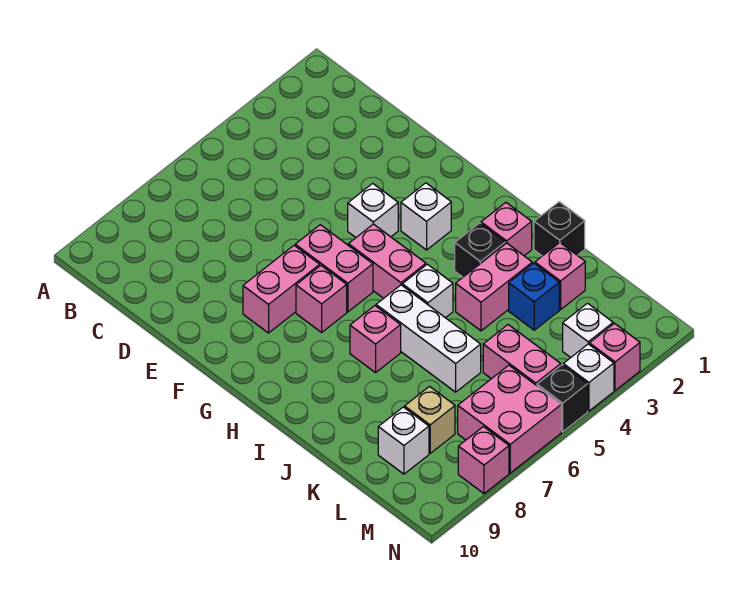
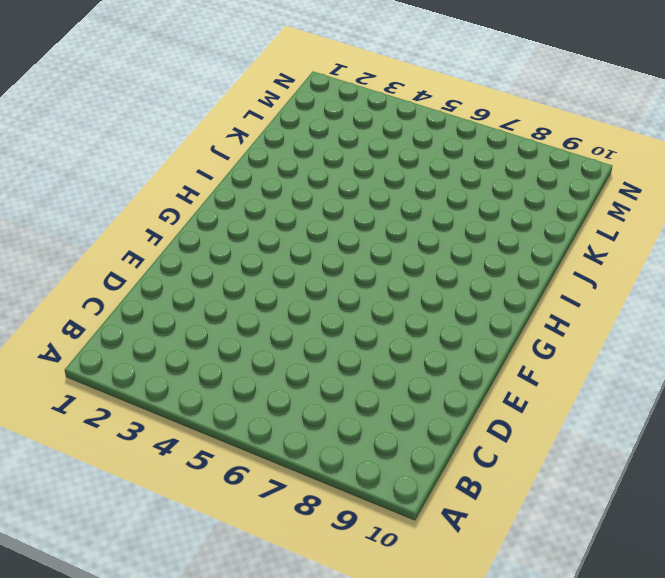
none -> white brick F4 level 1
none -> pink brick F6:G6 level 1
none -> pink brick F7:F8 level 1

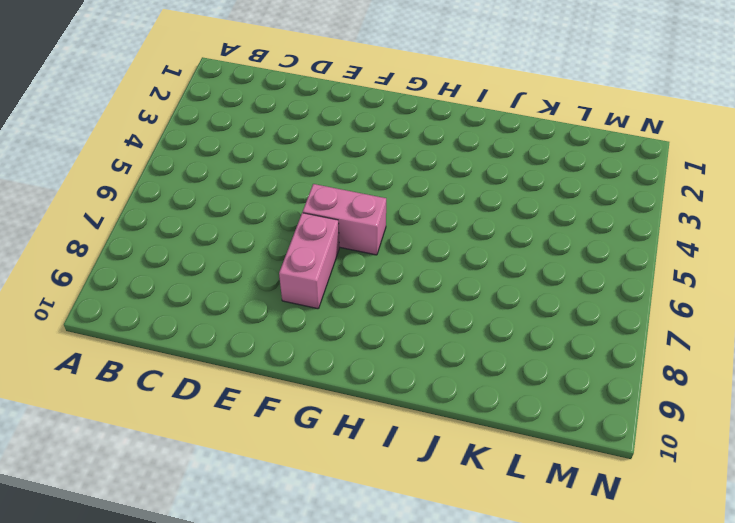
none -> white brick F4 level 1
none -> white brick G3 level 1
none -> pink brick G5:H5 level 1

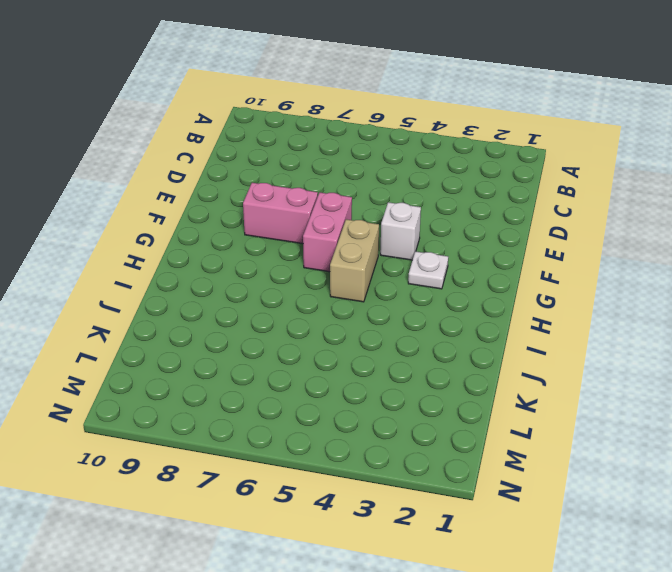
white plate G3 level 1 -> white brick G3 level 1
tan brick G5:H5 level 1 -> pink brick G5:H5 level 1
none -> pink brick G7 level 1
none -> pink brick I2 level 1
none -> black brick I3 level 1

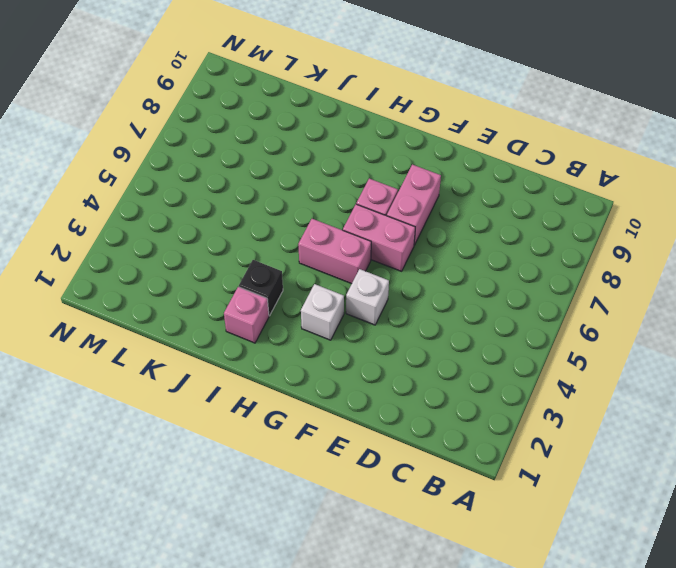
none -> white brick I5 level 1
none -> white brick I6:K6 level 1
none -> pink brick I7 level 1

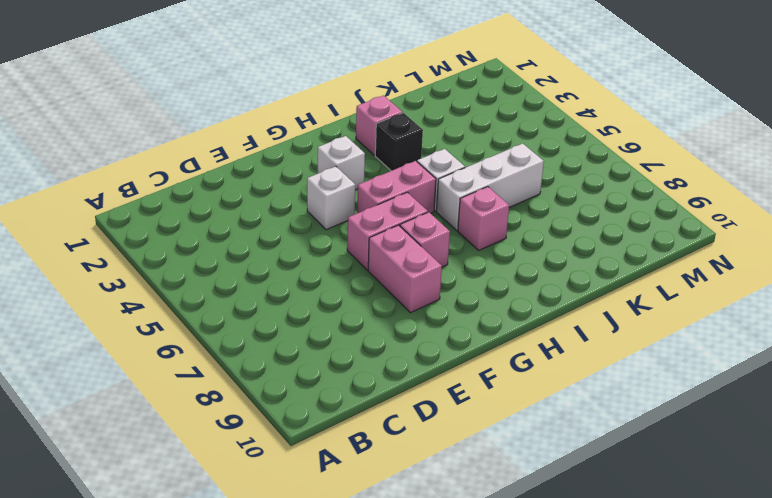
none -> black brick J1 level 1
none -> pink brick J3:J4 level 1
none -> pink brick K2 level 1

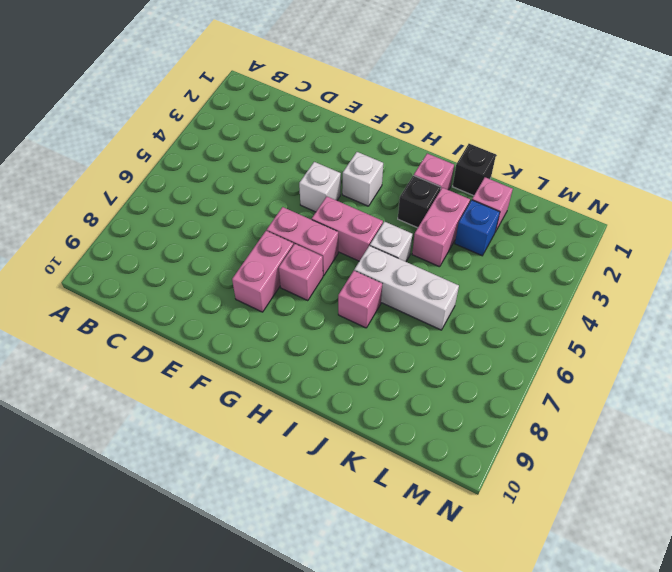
none -> pink brick L5:M5 level 1
none -> tan brick L8 level 1
none -> white brick L9 level 1

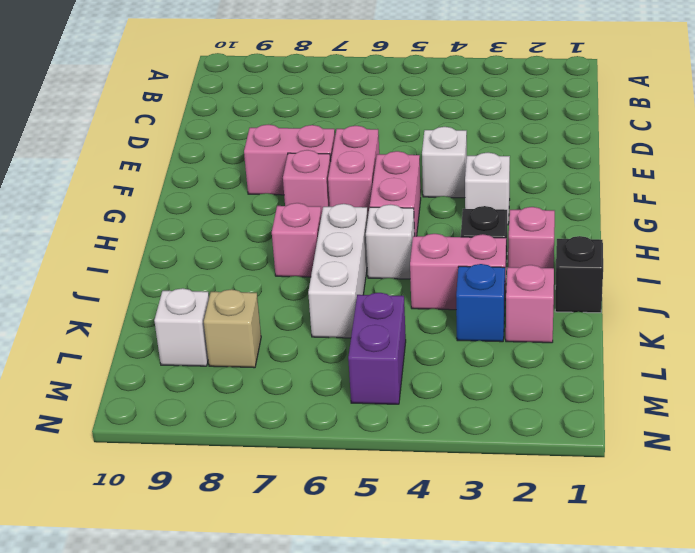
purple brick L5:M5 level 1 -> pink brick L5:M5 level 1
none -> white brick M3 level 1
none -> pink brick M6:N7 level 1
none -> pink brick N3 level 1

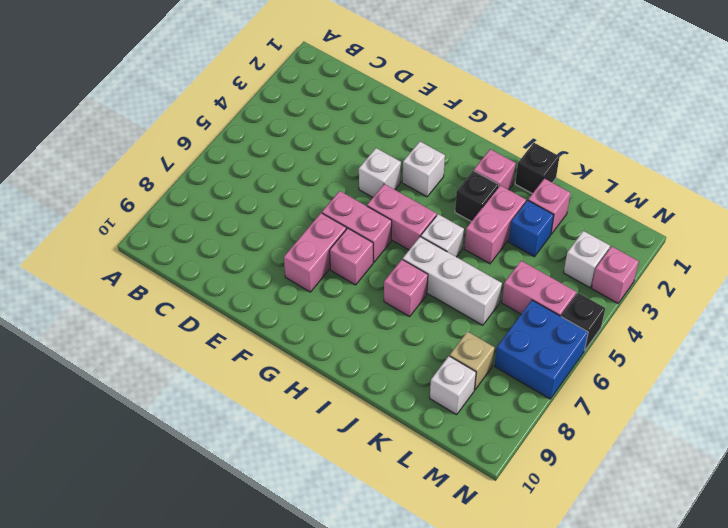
blue brick M6:N7 level 1 -> pink brick M6:N7 level 1
none -> white brick N4 level 1
none -> pink brick N8 level 1

